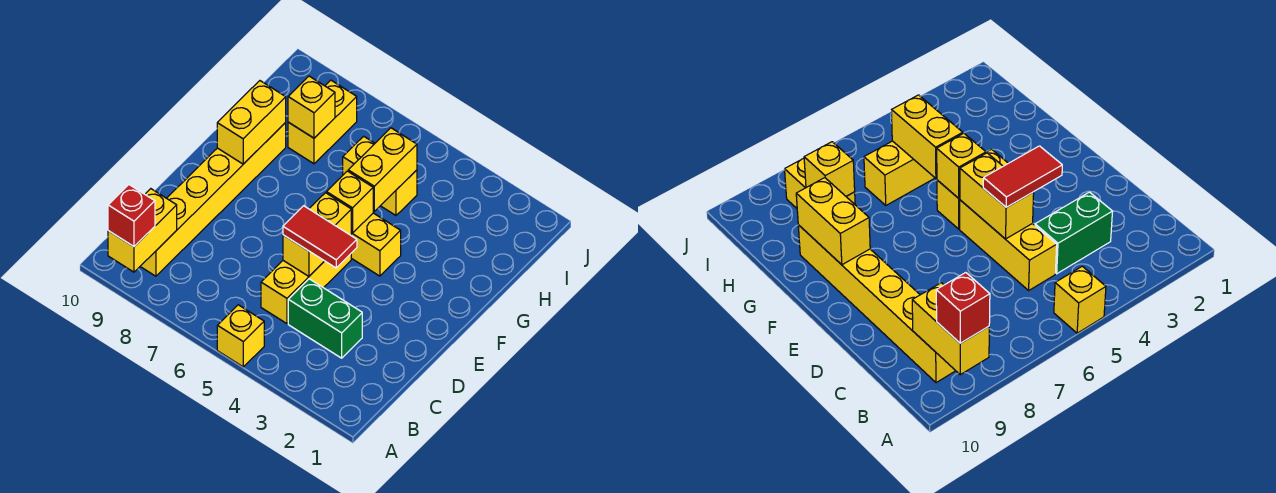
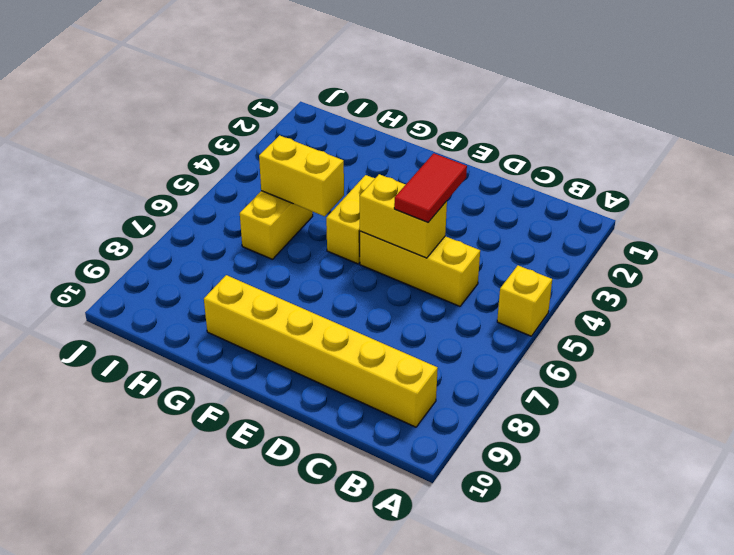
none -> green brick C3:C4 level 1
none -> yellow brick H8:I8 level 1
none -> yellow brick A9:B9 level 2

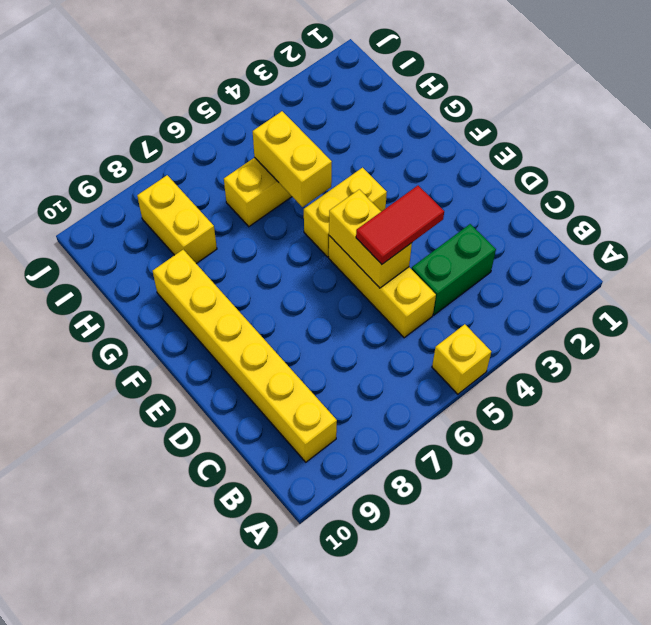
none -> yellow brick A9:B9 level 2
none -> yellow brick F5 level 2
none -> yellow brick F9:G9 level 2

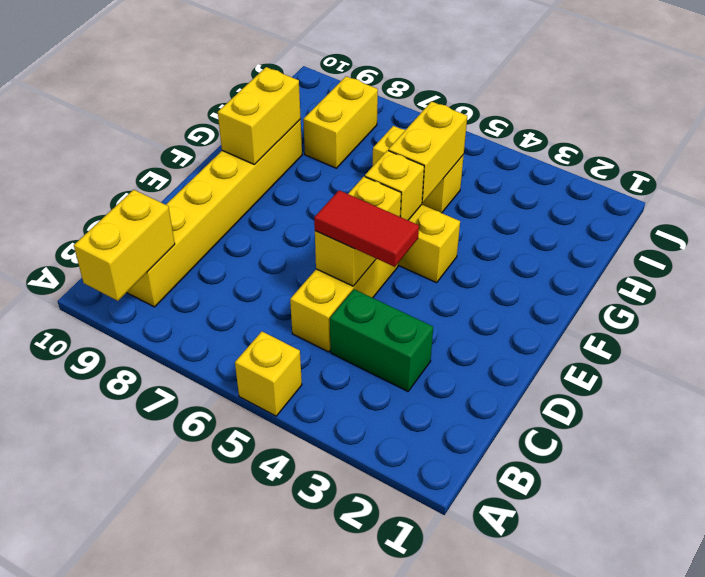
none -> yellow brick H8 level 2
none -> red brick A9 level 3

